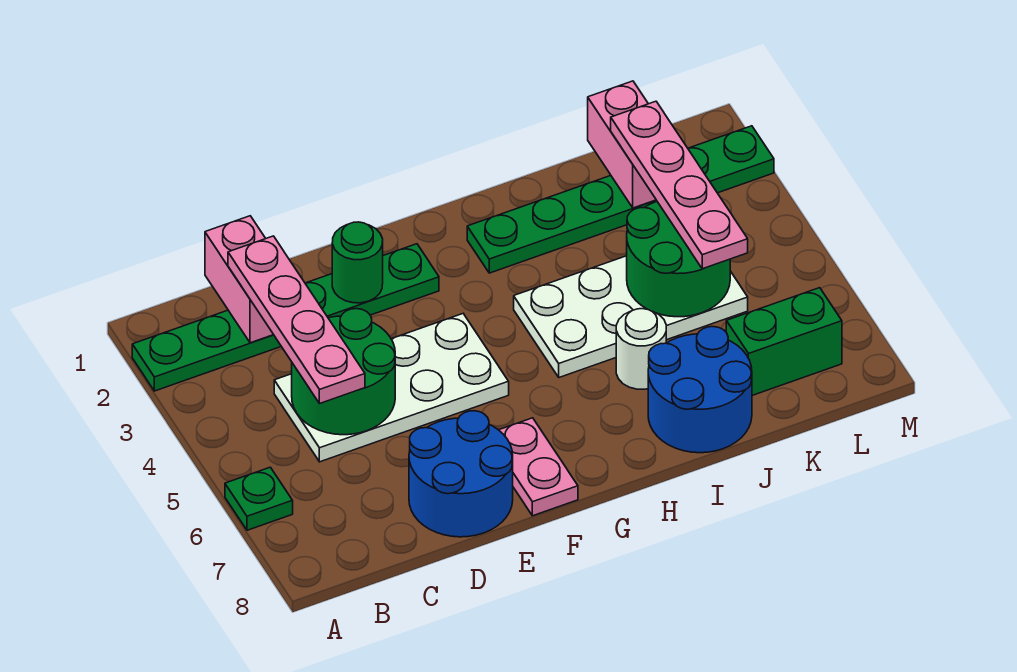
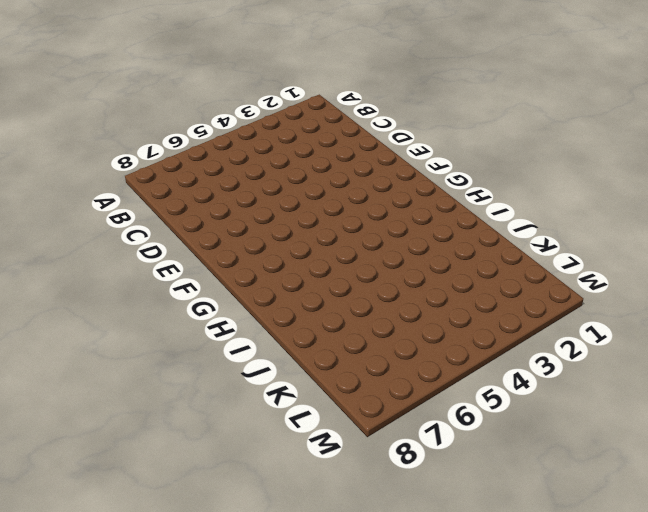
none -> green plate A2:F2 level 1
none -> green plate A6 level 1
none -> white plate C4:F5 level 1

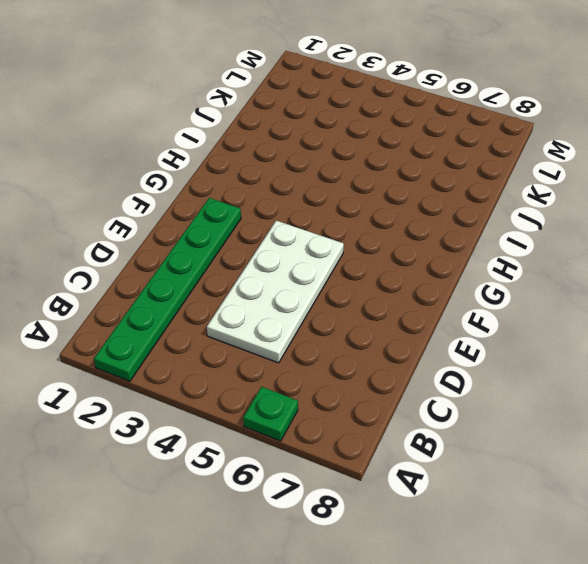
none -> blue round brick D7:E8 level 1
none -> pink plate F7:F8 level 1
none -> green plate H2:M2 level 1

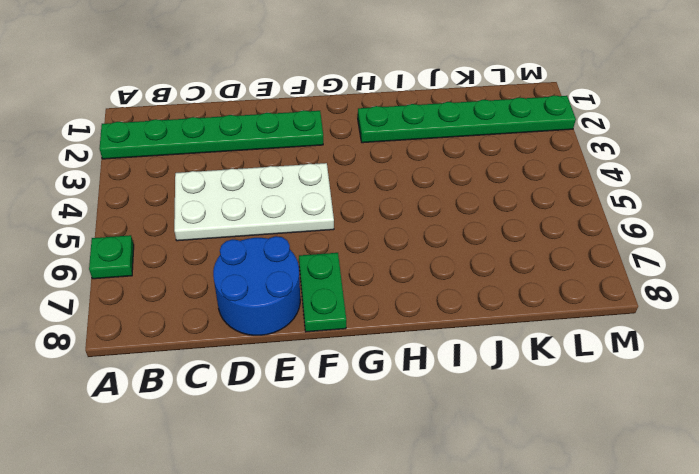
green plate F7:F8 level 1 -> pink plate F7:F8 level 1
none -> white plate H4:K5 level 1
none -> white round brick I6 level 1
none -> blue round brick I7:J8 level 1

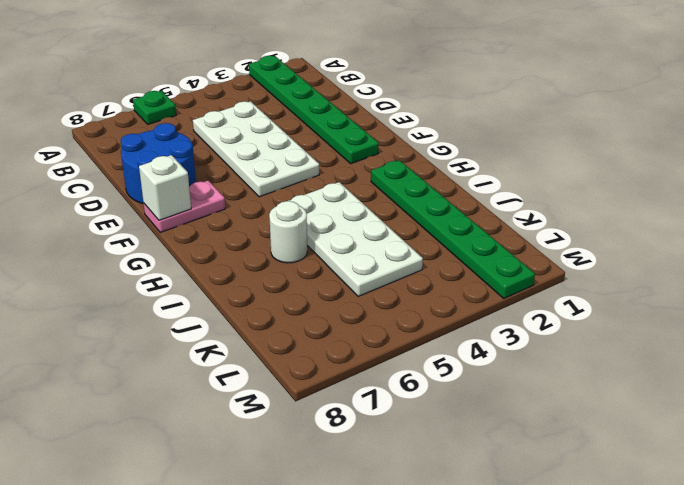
white brick F8 level 2 -> none
none -> blue round brick I7:J8 level 1
none -> green brick K7:L7 level 1
none -> pink brick C1:C2 level 2

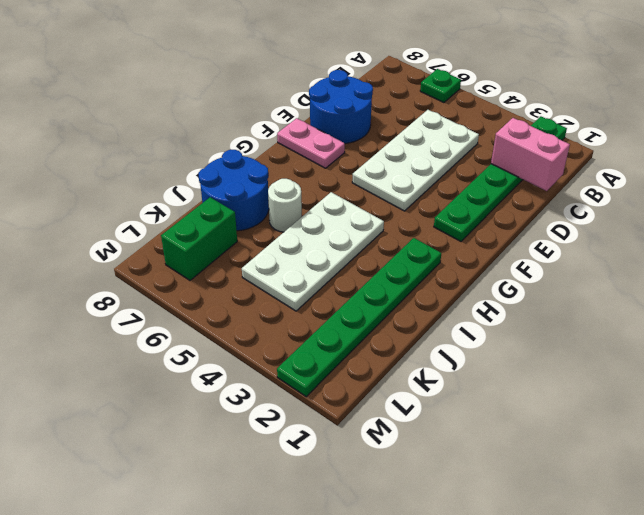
none -> green round brick C4:D5 level 2
none -> green round brick E2 level 2
none -> green round brick J4:K5 level 2

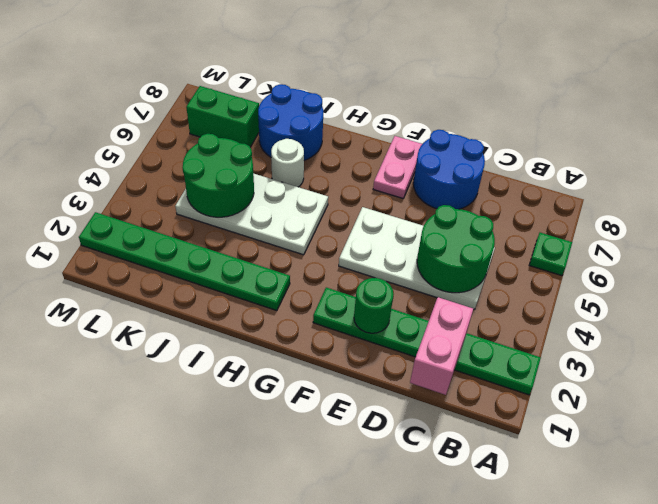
none -> pink brick K1:K2 level 2
none -> pink plate C2:C5 level 3
none -> pink plate K2:K5 level 3

